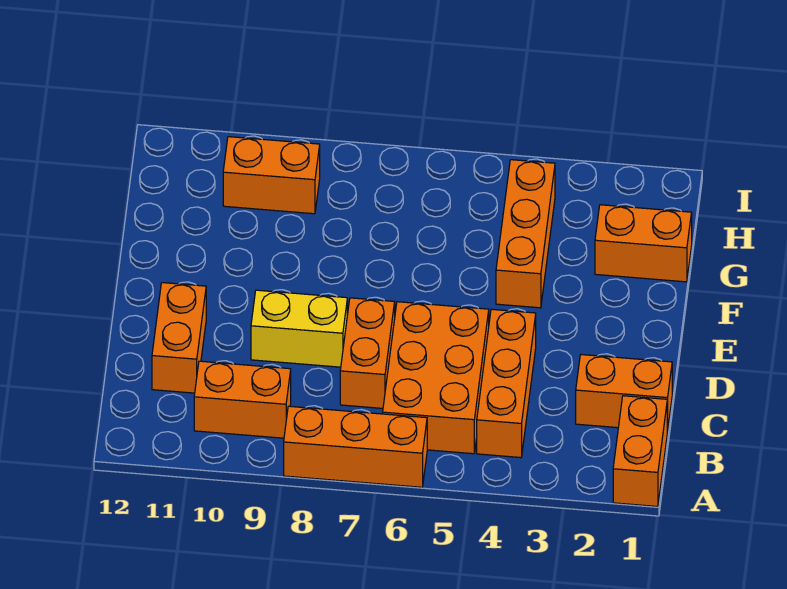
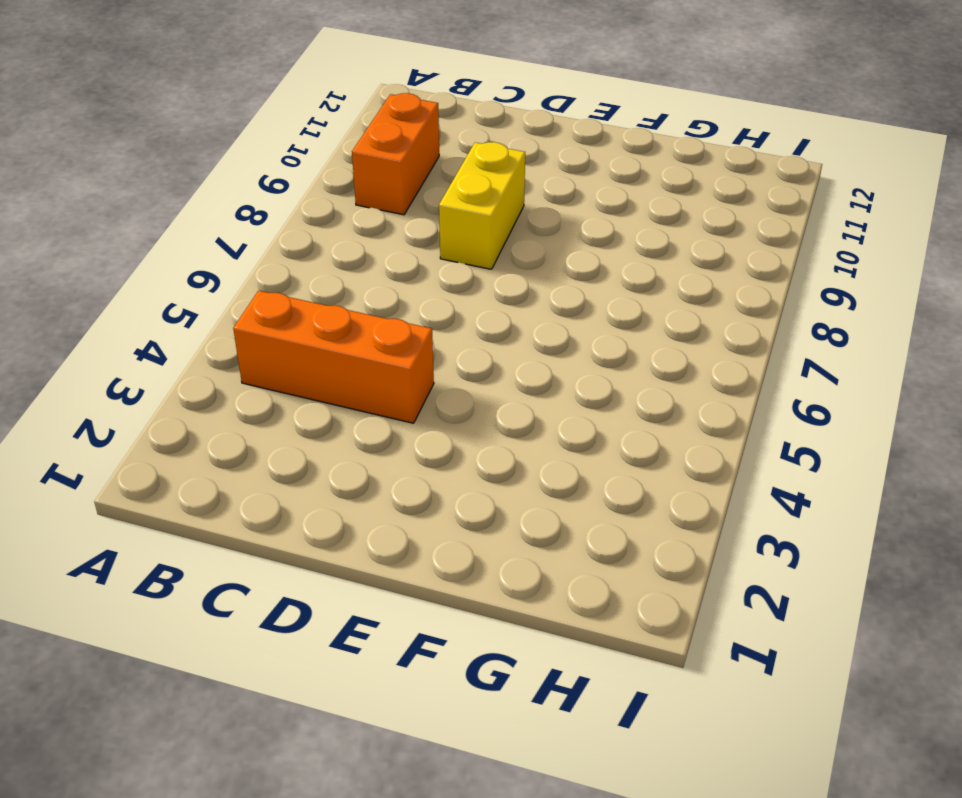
none -> orange brick A1:B1 level 1
none -> orange brick A6:A8 level 1
none -> orange brick B5:D6 level 1

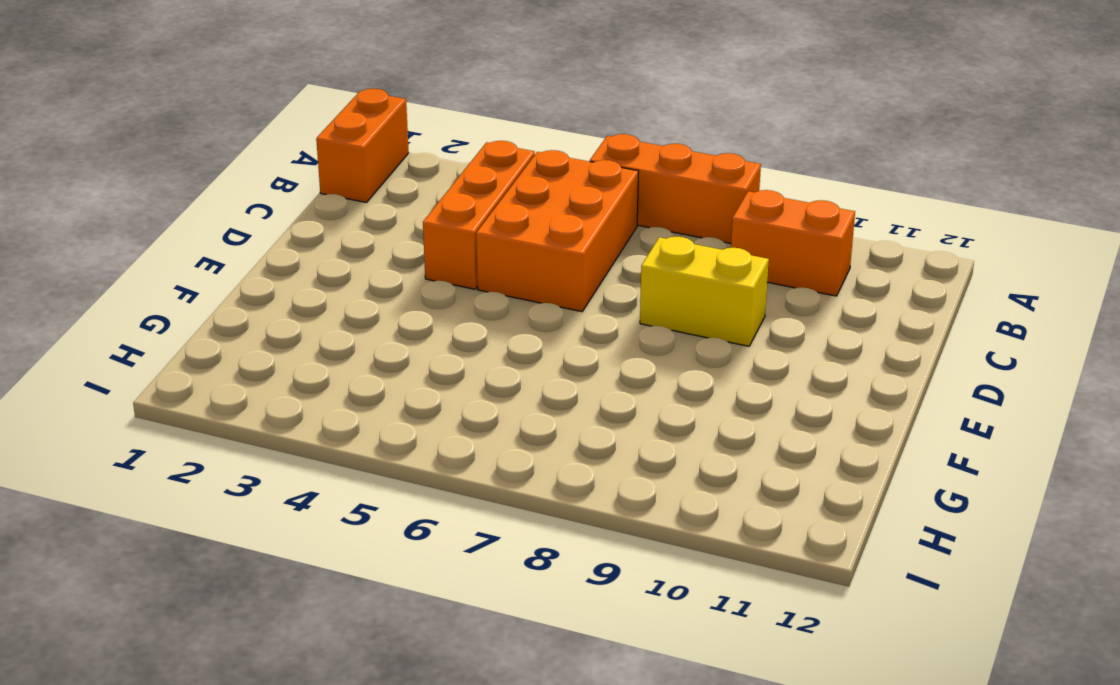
none -> orange brick C1:C2 level 1
none -> orange brick C7:D7 level 1
none -> orange brick C11:D11 level 1

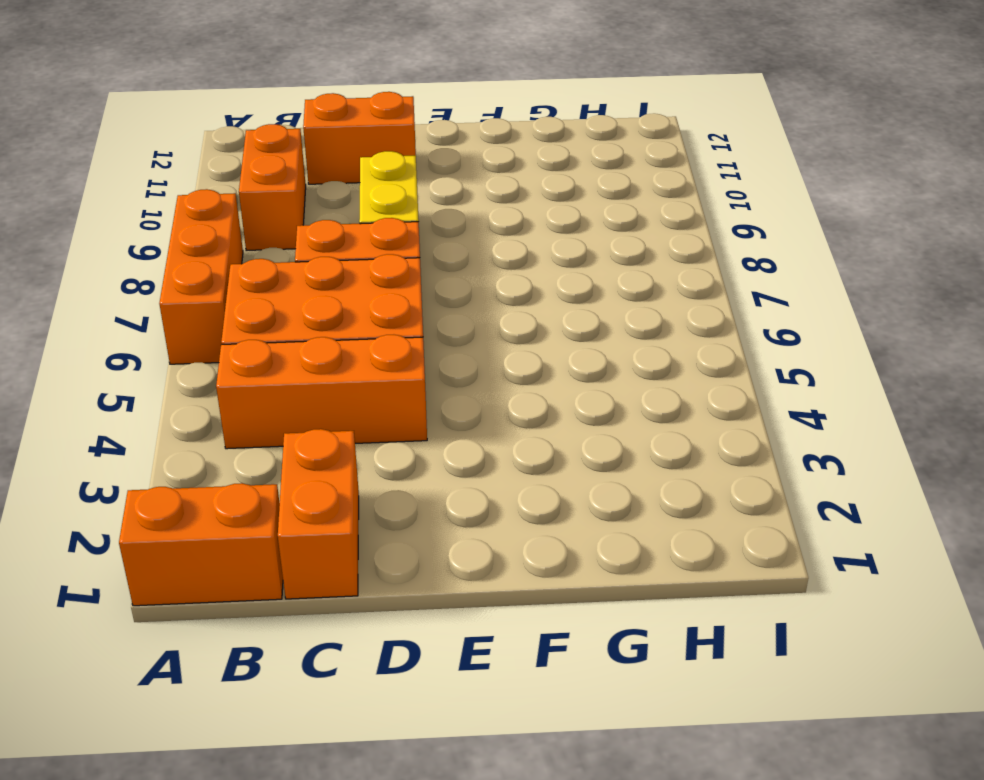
none -> orange brick F4:H4 level 1
none -> orange brick G1:G2 level 1
none -> orange brick H9:H10 level 1

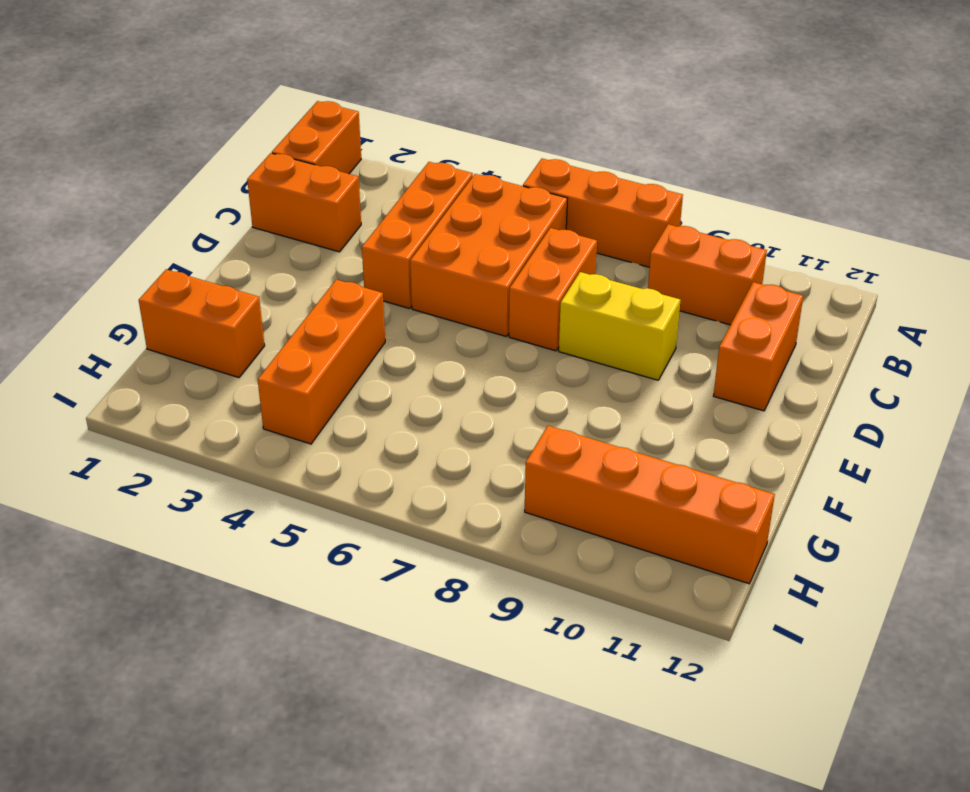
orange brick H9:H12 level 1 -> orange brick H9:H10 level 1

